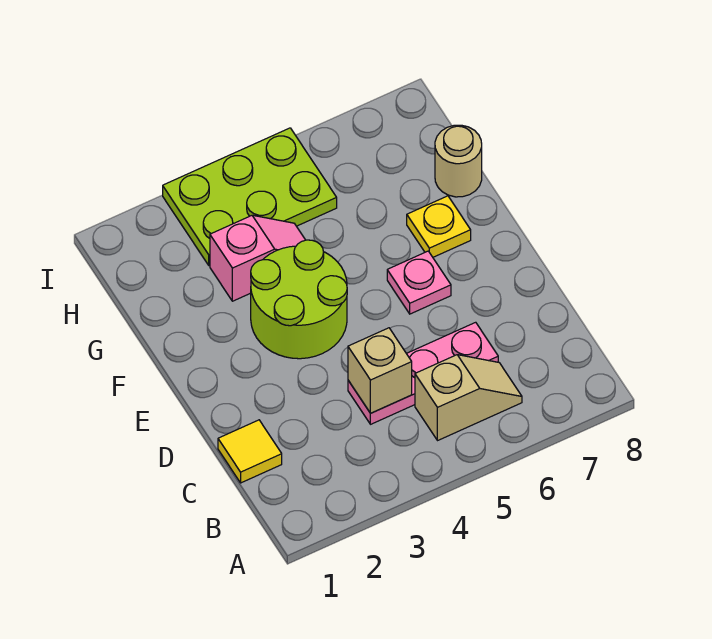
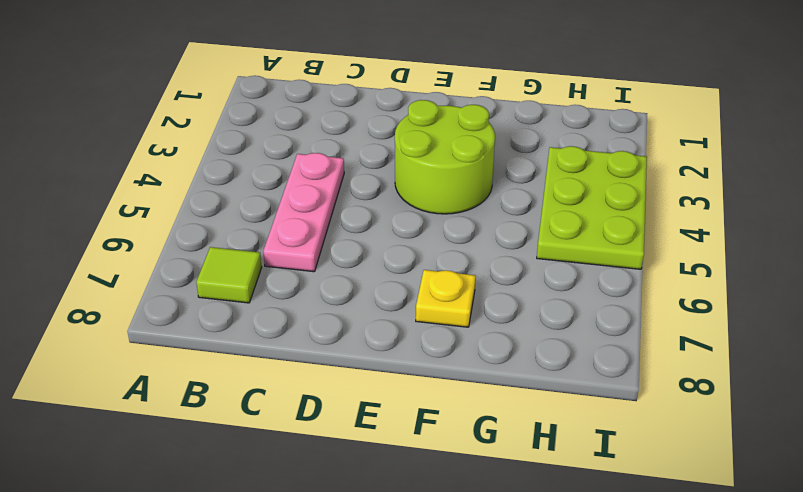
lime tile B7 level 1 -> none
none -> tan slope B5:B6 level 1 top 5
none -> yellow tile C1 level 1

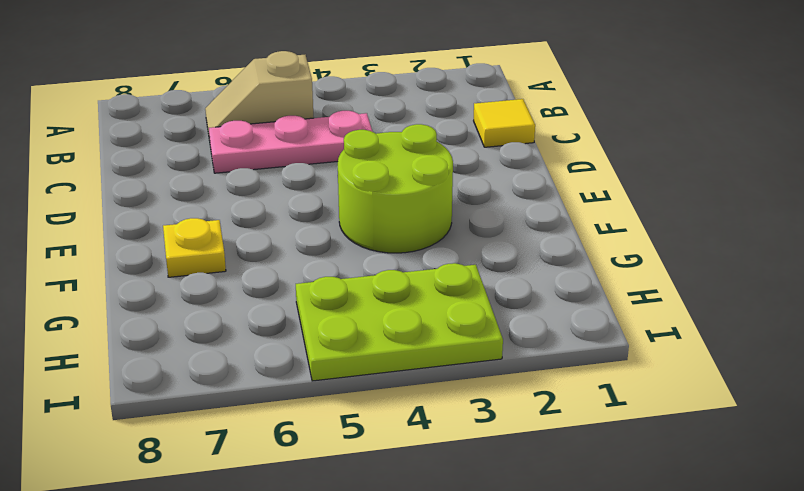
none -> pink plate E6 level 1
none -> pink slope G3:G4 level 1 top 3

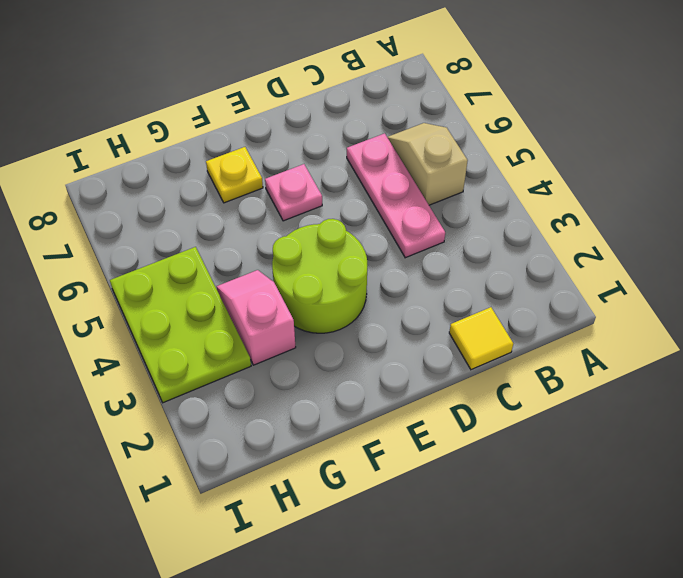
none -> tan round brick G8 level 1
none -> tan brick C4 level 2

